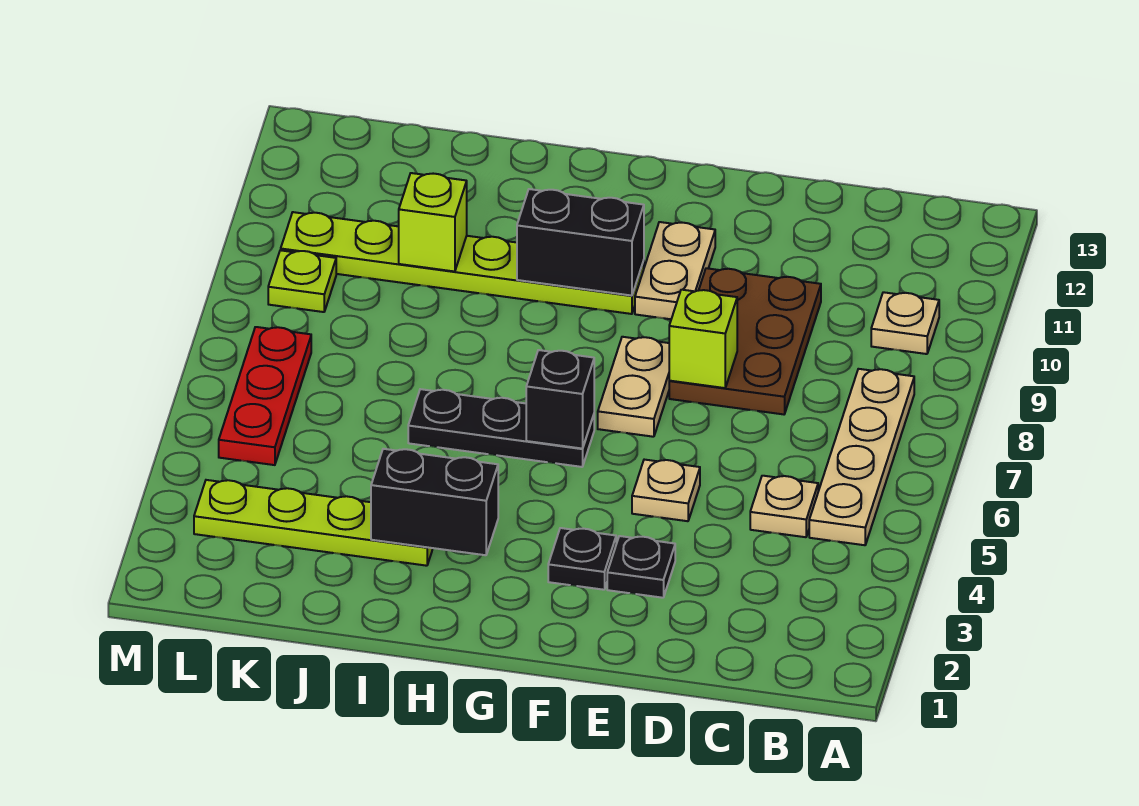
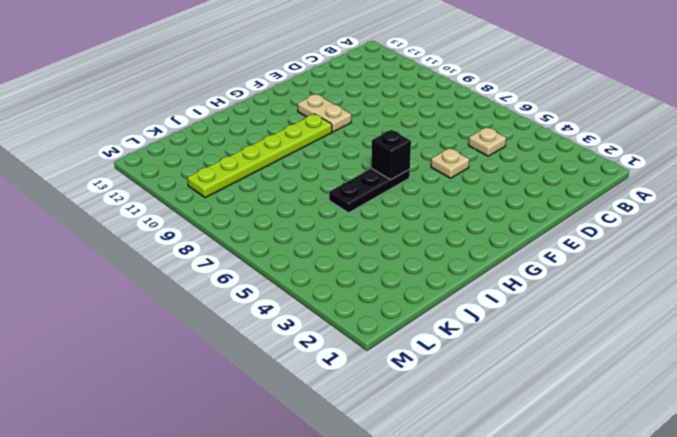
none -> tan plate B5:B8 level 1
none -> tan plate B10 level 1
none -> brown plate D8:E10 level 1

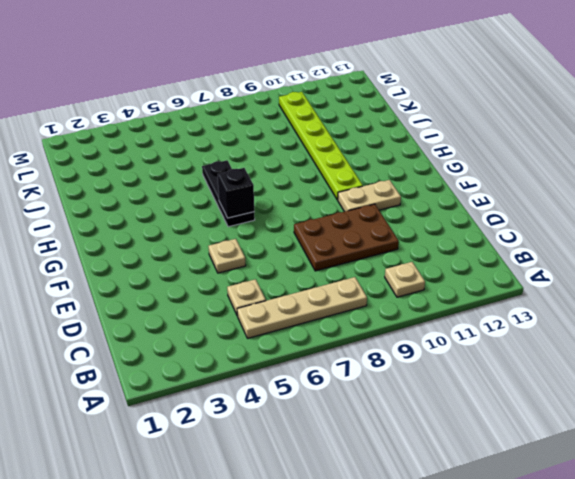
none -> black plate E3 level 1
none -> black plate F3 level 1
none -> tan plate F7:F8 level 1

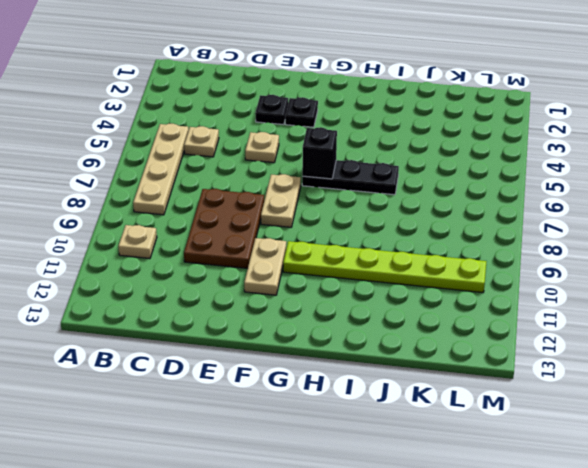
none -> lime plate I3:L3 level 1
none -> red plate L5:L7 level 1
none -> lime plate L9 level 1

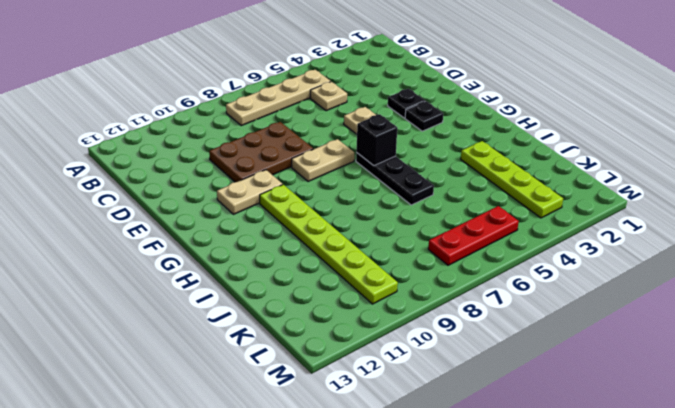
none -> tan plate B10 level 1
none -> lime plate L9 level 1
none -> lime brick E8 level 2

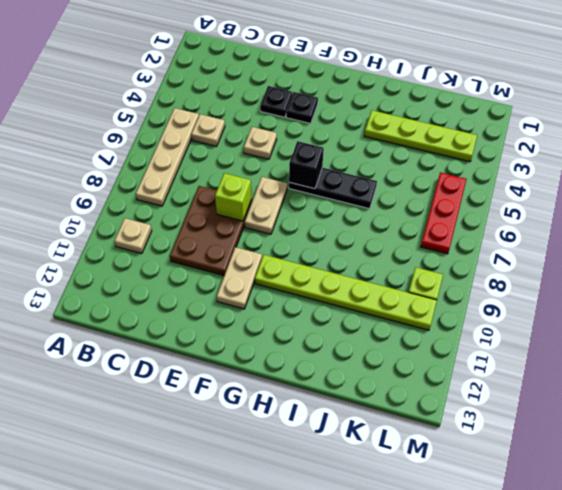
none -> black brick G10:H10 level 2
none -> black brick H3:I3 level 2
none -> lime brick J10 level 2

